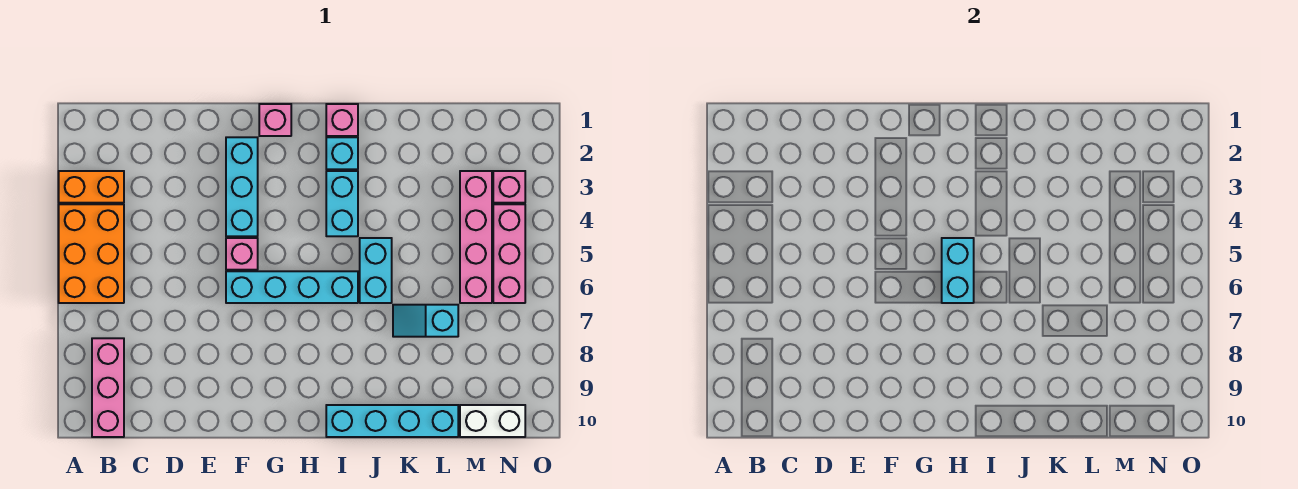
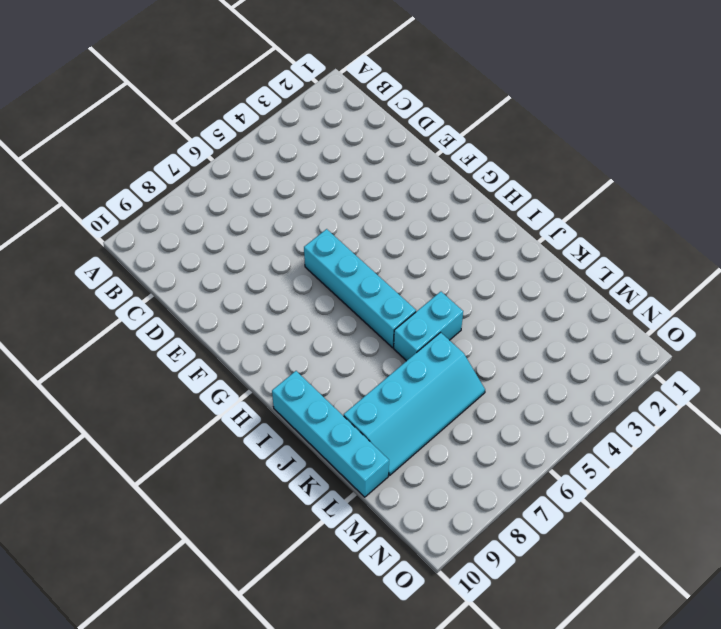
cyan slope K6:L9 level 1 top K -> cyan slope K7:L7 level 1 top L
none -> orange brick A3:B3 level 1
none -> orange brick A4:B6 level 1
none -> pink brick B8:B10 level 1

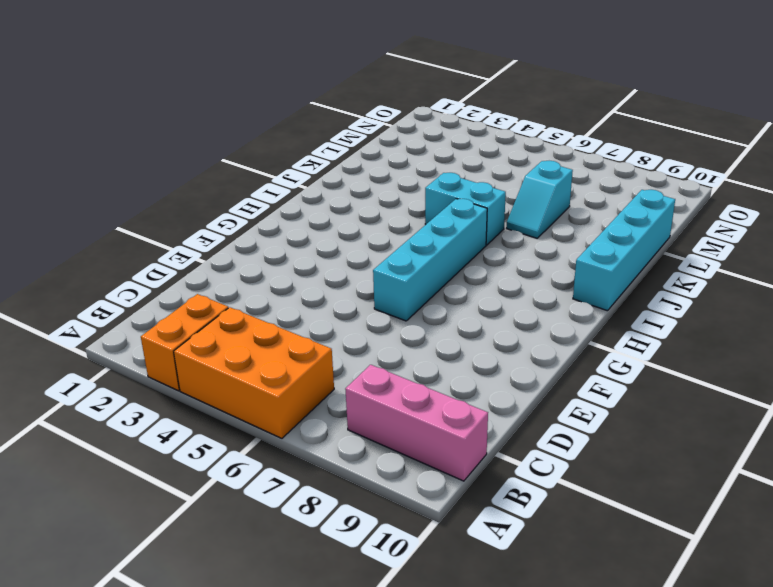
none -> cyan brick F2:F4 level 1
none -> pink brick F5 level 1
none -> pink brick G1 level 1

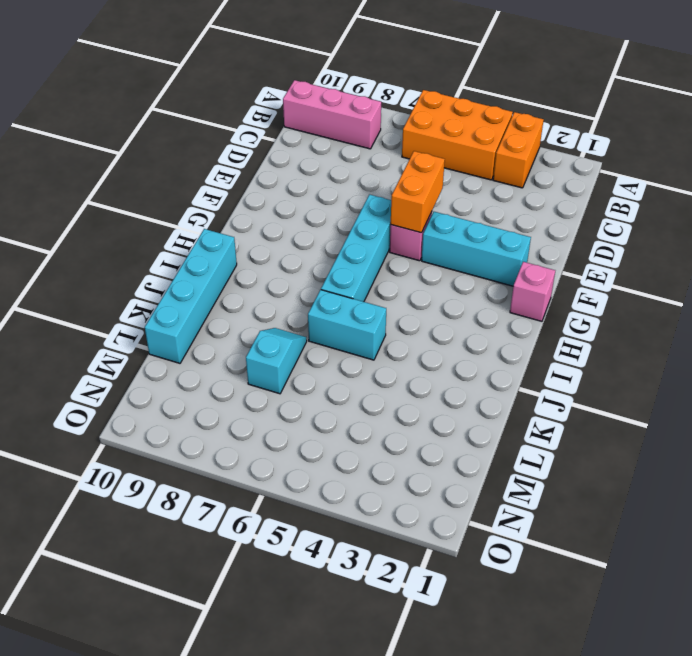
orange brick E5:F5 level 2 -> none
none -> pink brick I1 level 1
none -> cyan brick I2 level 1
none -> cyan brick I3:I4 level 1

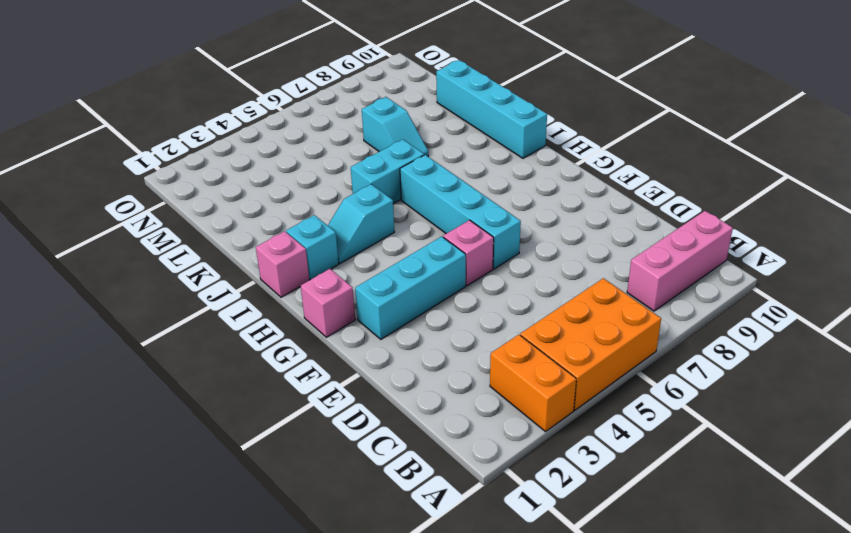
cyan slope I3:I4 level 1 top 4 -> cyan brick I3:I4 level 1
none -> pink brick M3:M6 level 1
none -> white brick M10:N10 level 1
none -> pink brick N3 level 1

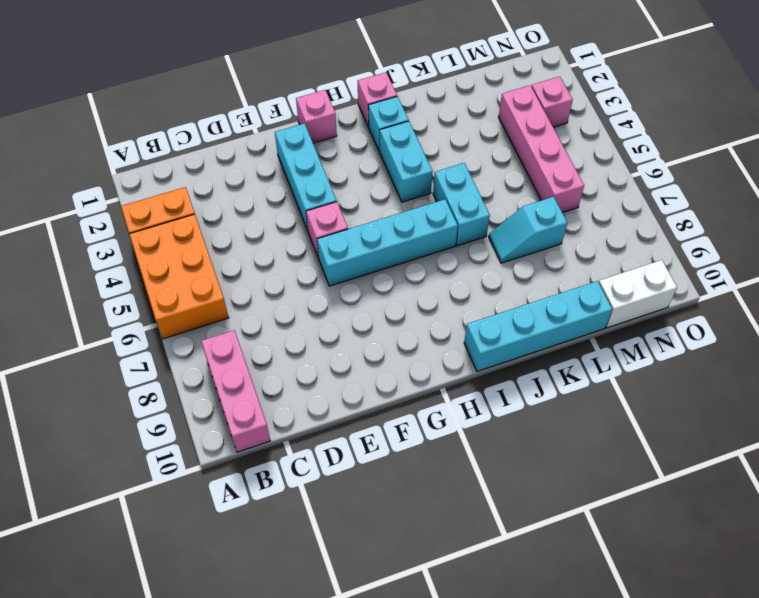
none -> pink brick N4:N6 level 1
none -> cyan brick H5:H6 level 2

